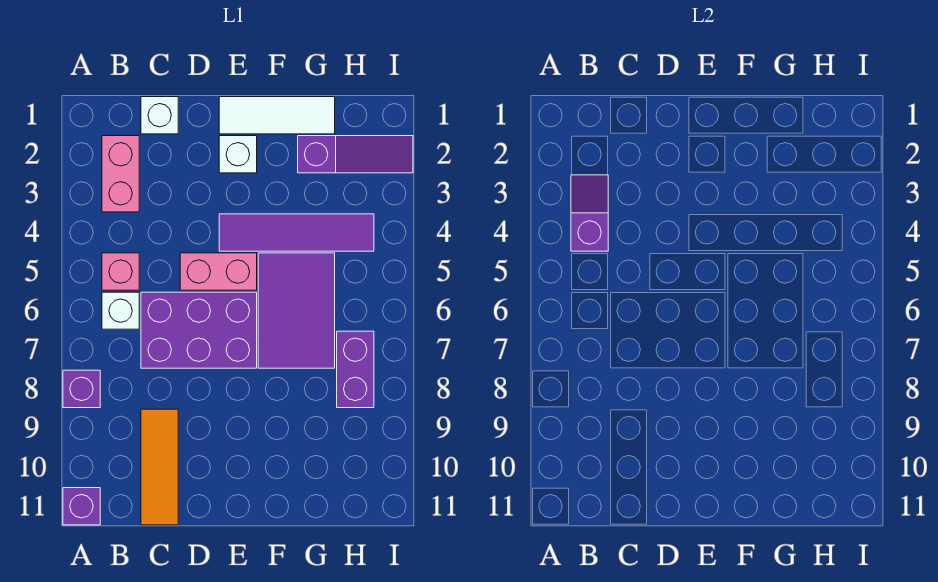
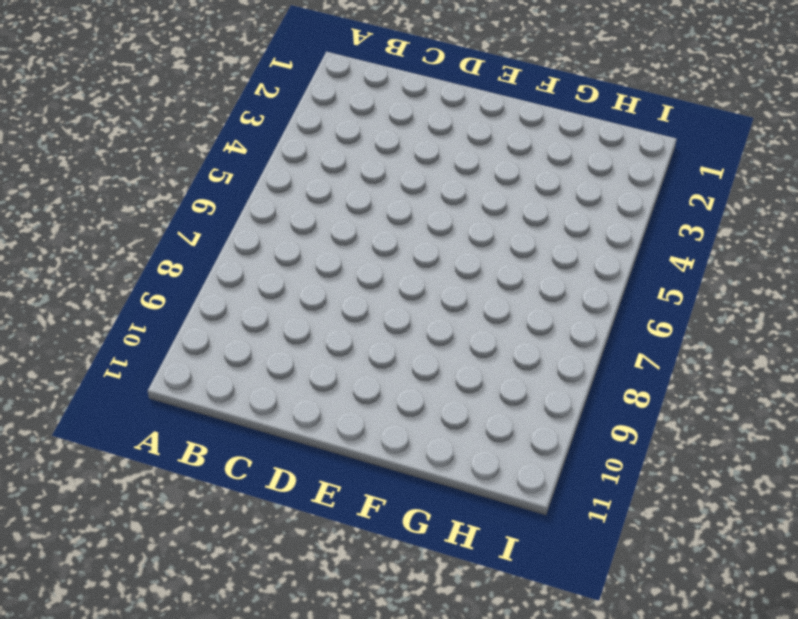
none -> purple brick A8 level 1
none -> purple brick A11 level 1
none -> pink brick B2:B3 level 1

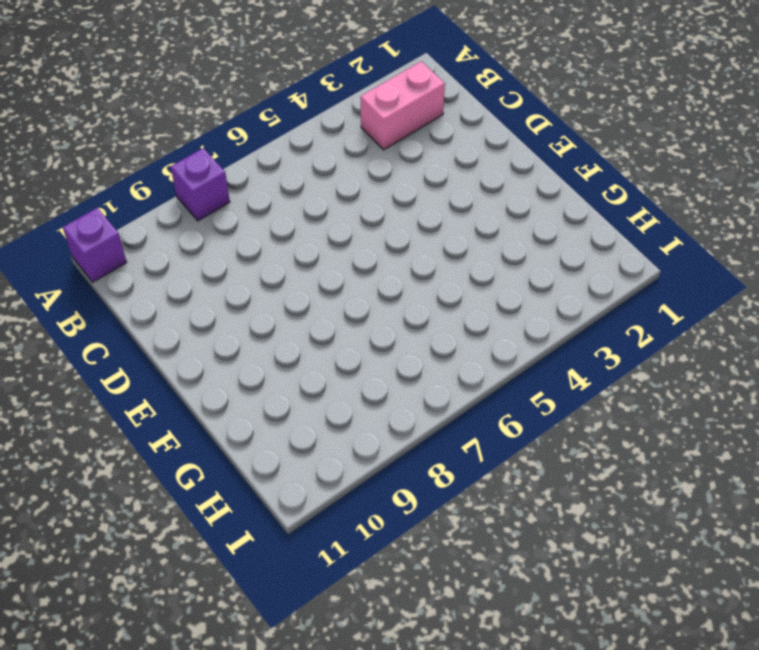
none -> pink brick B5 level 1
none -> white brick B6 level 1
none -> white brick C1 level 1

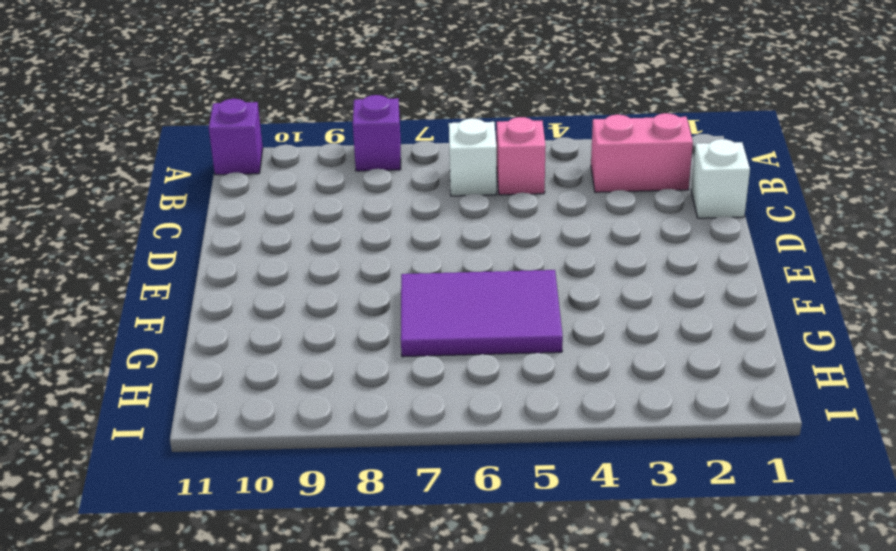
none -> purple brick C6:E7 level 1
none -> orange tile C9:C11 level 1
none -> pink brick D5:E5 level 1

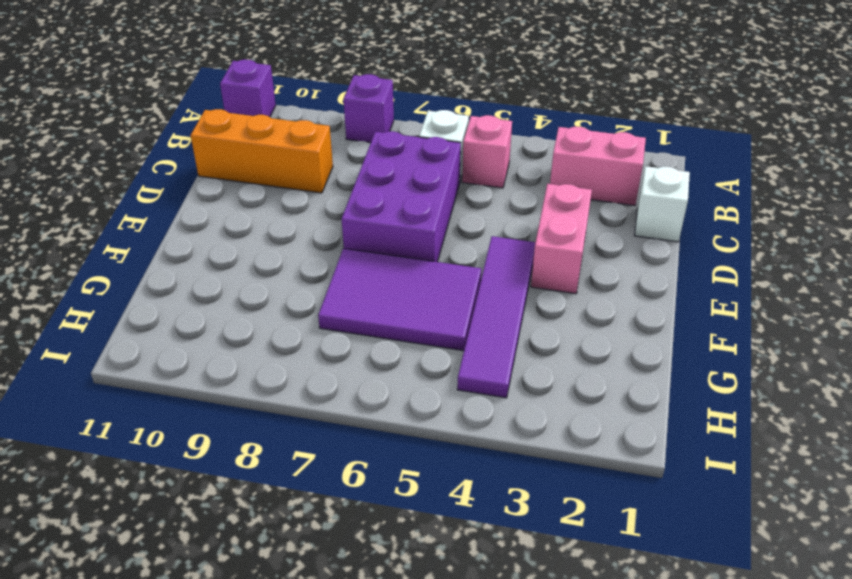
orange brick C9:C11 level 1 -> orange tile C9:C11 level 1
pink brick D3:E3 level 1 -> pink brick D5:E5 level 1
none -> white tile E1:G1 level 1
none -> white brick E2 level 1
none -> purple slope G2:I2 level 1 top G

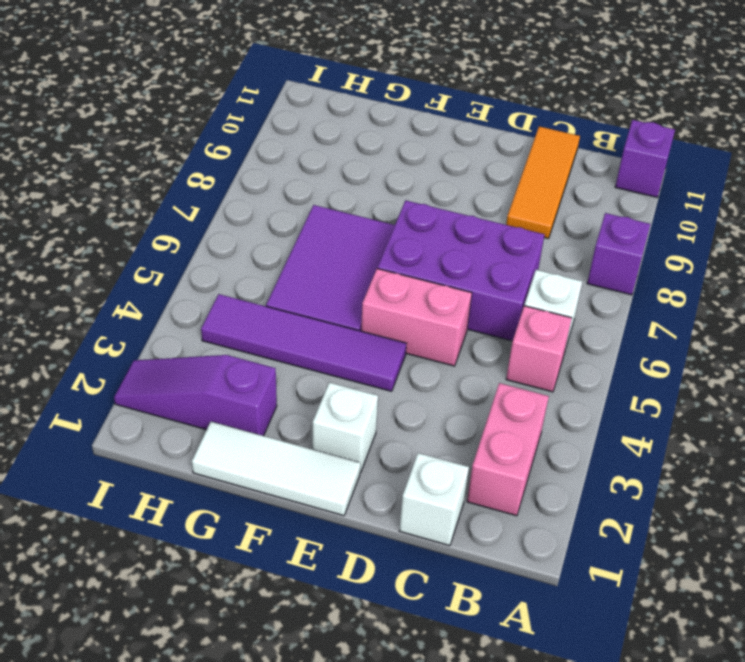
none -> purple brick H7:H8 level 1
none -> purple slope B3:B4 level 2 top 4

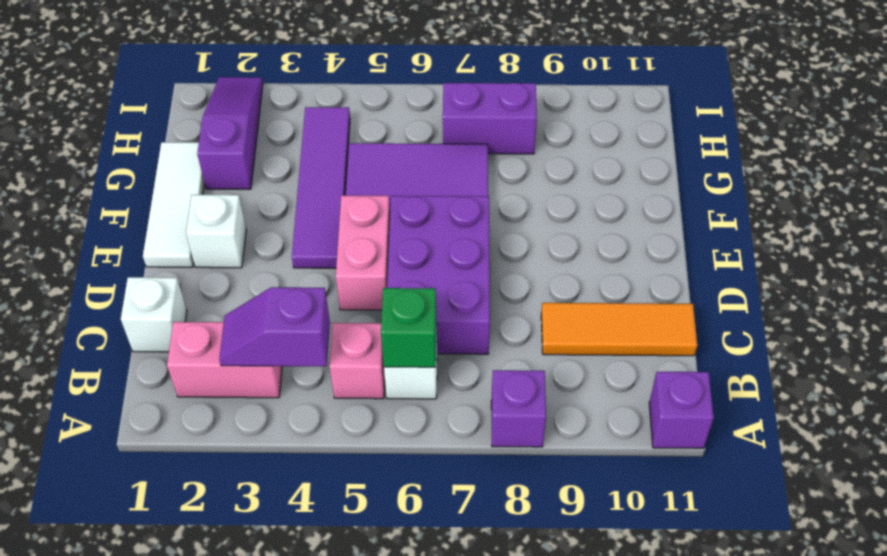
green brick B6 level 2 -> none

